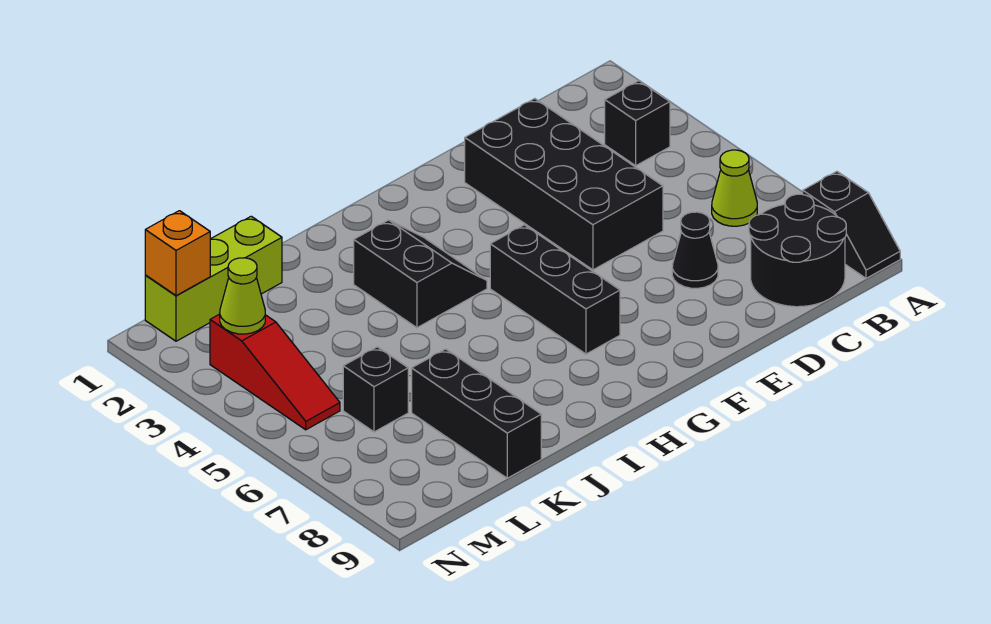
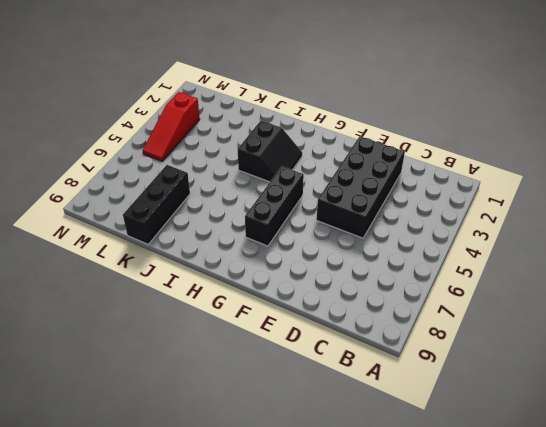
none -> black slope A8:A9 level 1 top 8
none -> black brick B3 level 1
none -> lime cone B6 level 1

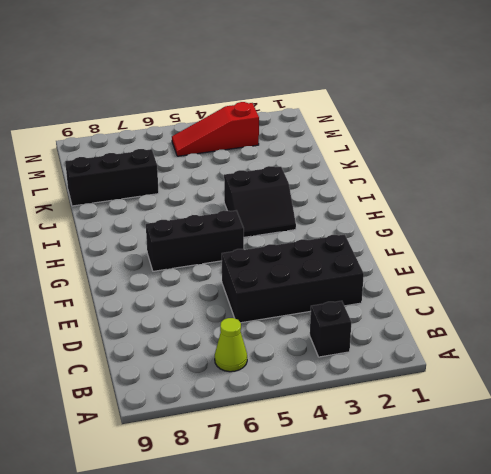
none -> black slope A8:A9 level 1 top 8
none -> black round brick B8:C9 level 1
none -> black cone D7 level 1

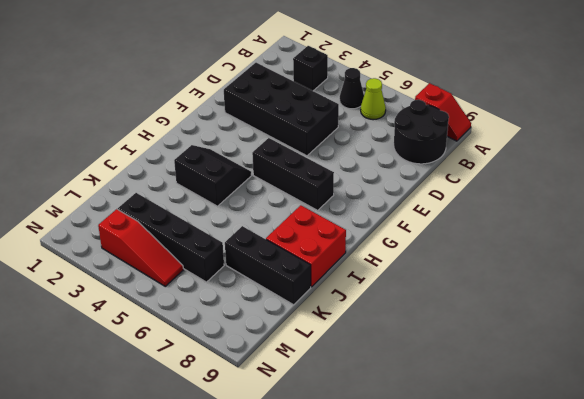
red slope A8:A9 level 1 top 8 -> black slope A8:A9 level 1 top 8
black cone B5 level 1 -> black cone D7 level 1
red brick I8:J9 level 1 -> none
black brick L3:L6 level 1 -> black brick L6 level 1
none -> lime brick K1:M1 level 1
none -> orange brick M1 level 2
none -> lime cone M3 level 2

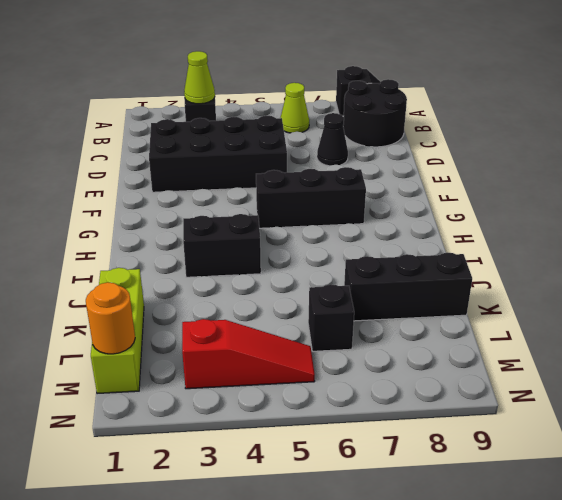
lime cone B3 level 2 -> lime cone M3 level 2
orange round brick M1 level 2 -> orange brick M1 level 2

